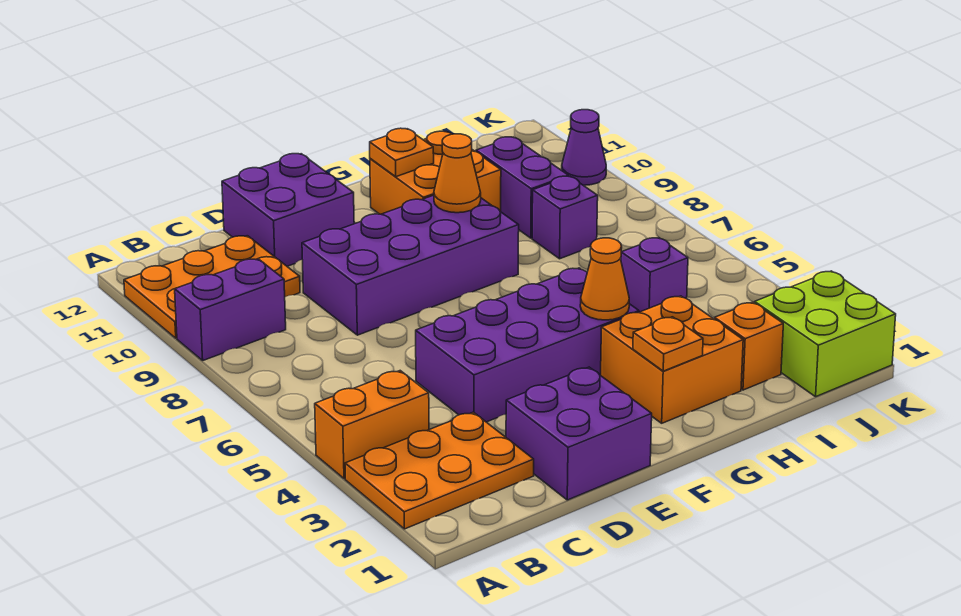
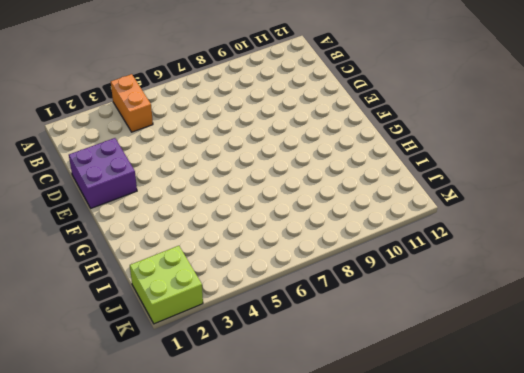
none -> orange plate A2:C3 level 1
none -> purple brick A9:B9 level 1
none -> orange plate A10:C11 level 1

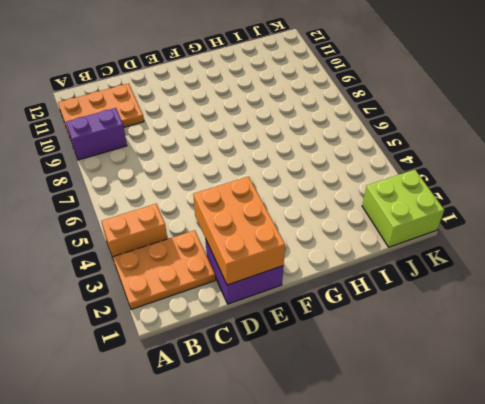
orange brick D1:E3 level 2 -> none
none -> purple brick D4:G5 level 1
none -> purple brick D8:G9 level 1
none -> purple brick D11:E12 level 1

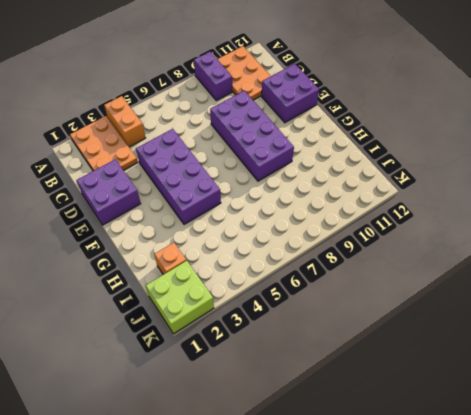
none -> orange brick G2:H3 level 1
none -> orange brick G10:H11 level 1
none -> purple brick I5 level 1

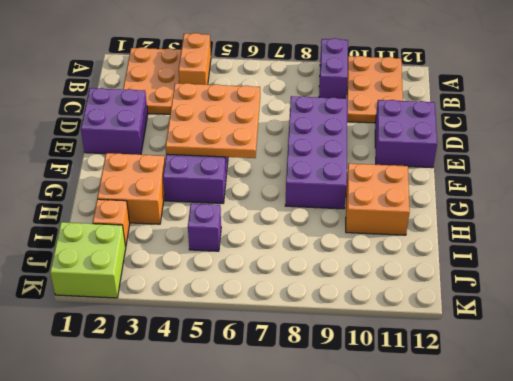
orange plate D4:F6 level 2 -> none
none -> purple brick I8 level 1
none -> purple brick I9:I10 level 1
none -> purple cone K10 level 1

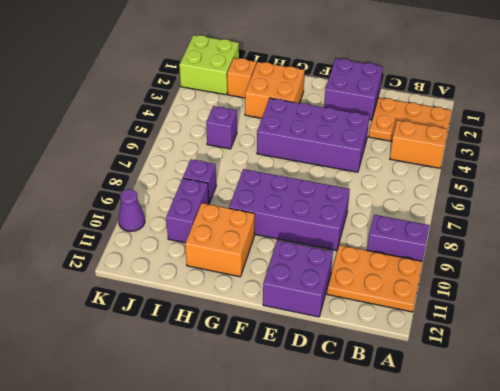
none -> orange plate G2 level 2
none -> orange cone G4 level 2
none -> orange cone G9 level 2

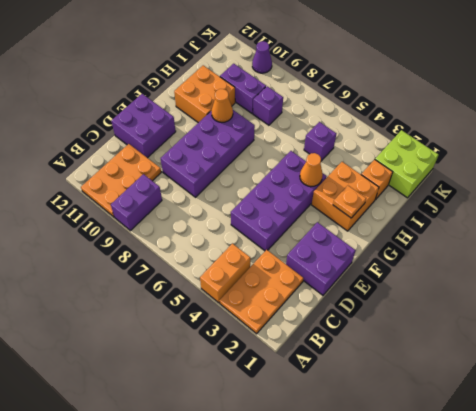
none -> orange plate G11 level 2

